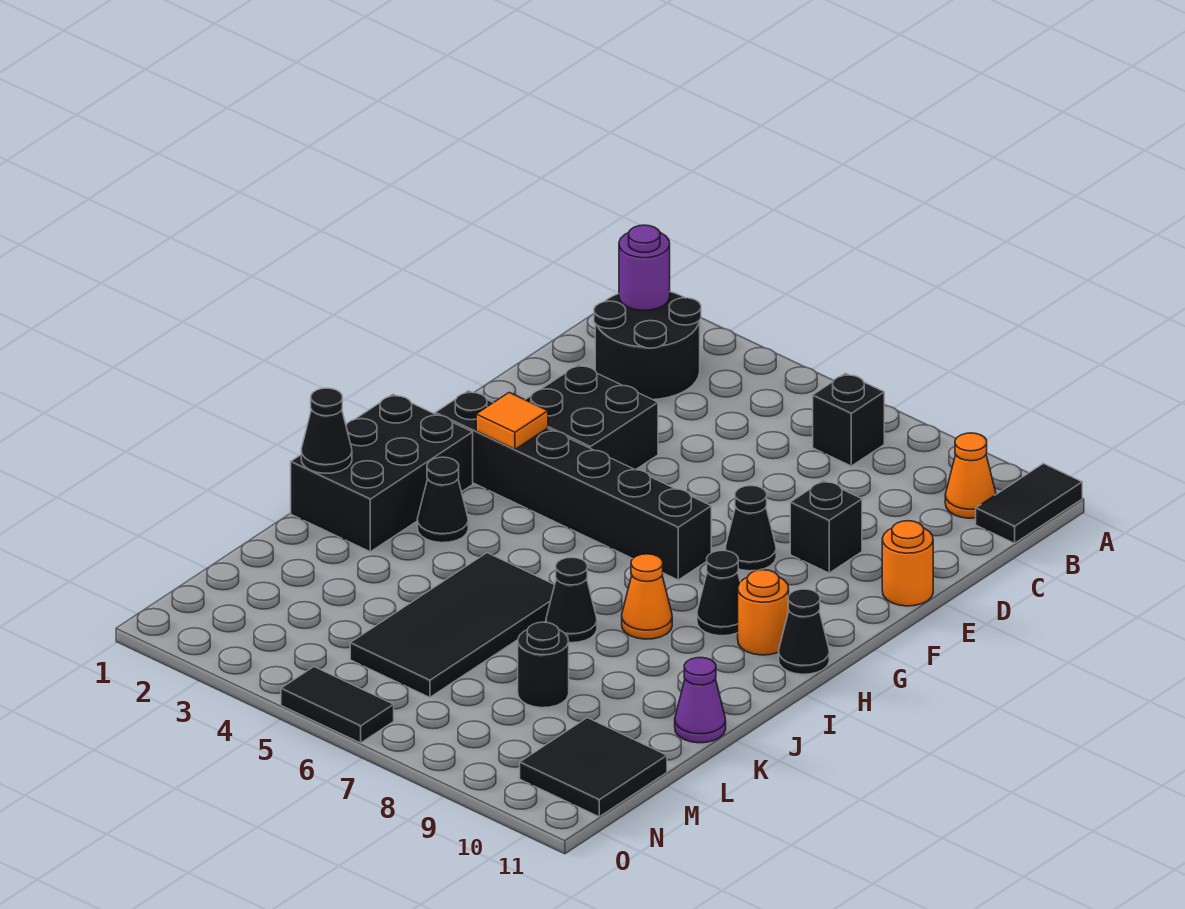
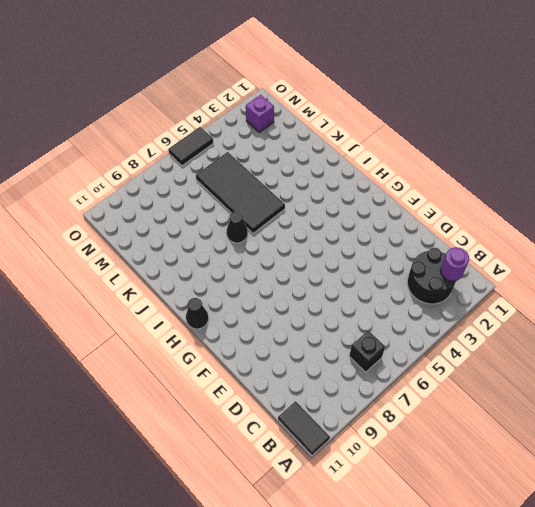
purple brick N2 level 1 -> none
none -> orange cone B10 level 1
none -> black brick E3:F4 level 1
none -> black brick E9 level 1

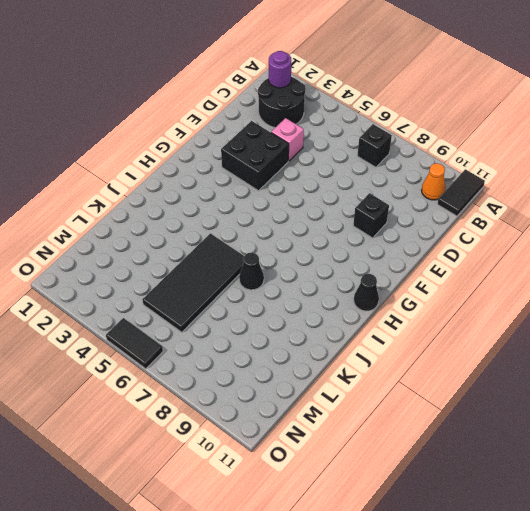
pink brick D4 level 1 -> none
none -> orange round brick E11 level 1
none -> black cone F8 level 1
none -> black brick G2:G7 level 1

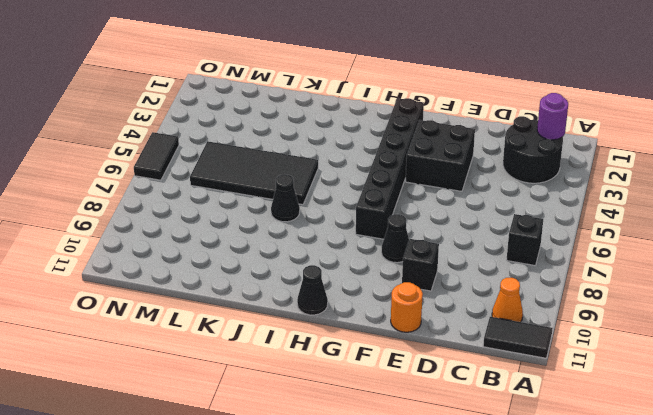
none -> black brick H1:J2 level 1
none -> black cone H9 level 1
none -> orange round brick H10 level 1

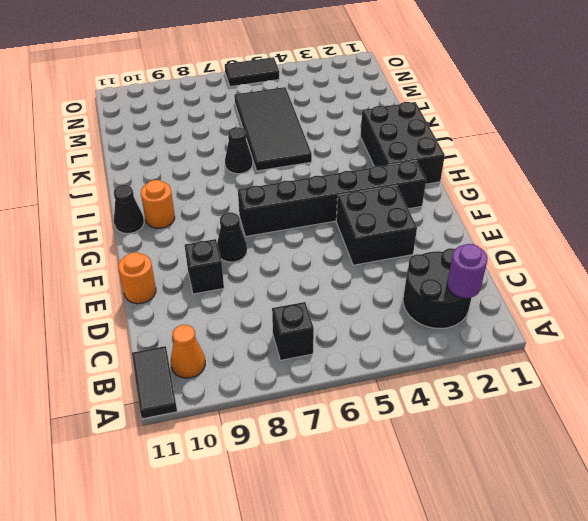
none -> black cone H9 level 1
none -> black cone I3 level 1
none -> orange cone I8 level 1

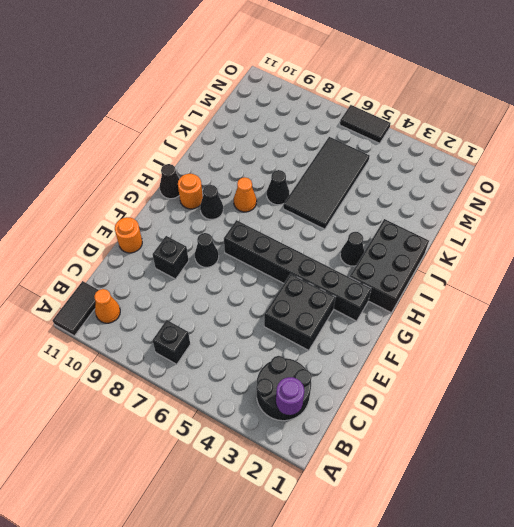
none -> purple cone K11 level 1
none -> black round brick L8 level 1
none -> black tile M10:N11 level 1

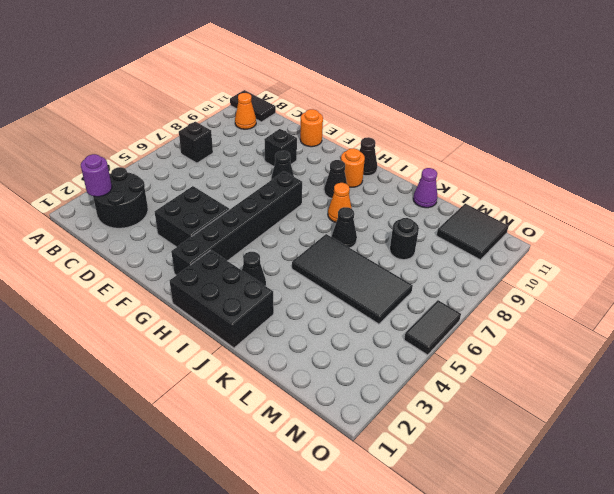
none -> orange tile G3 level 2
none -> black cone J1 level 2

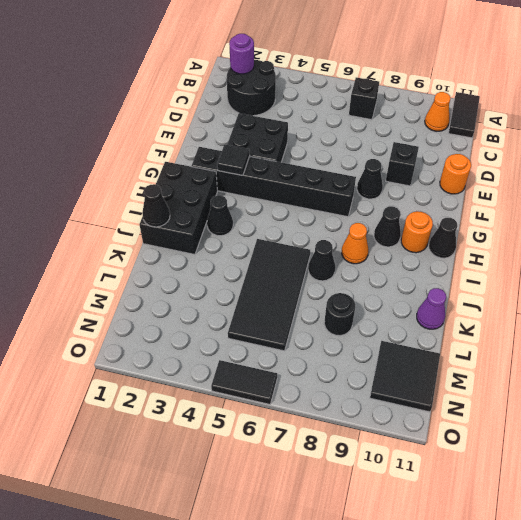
black tile G3 level 2 -> orange tile G3 level 2

